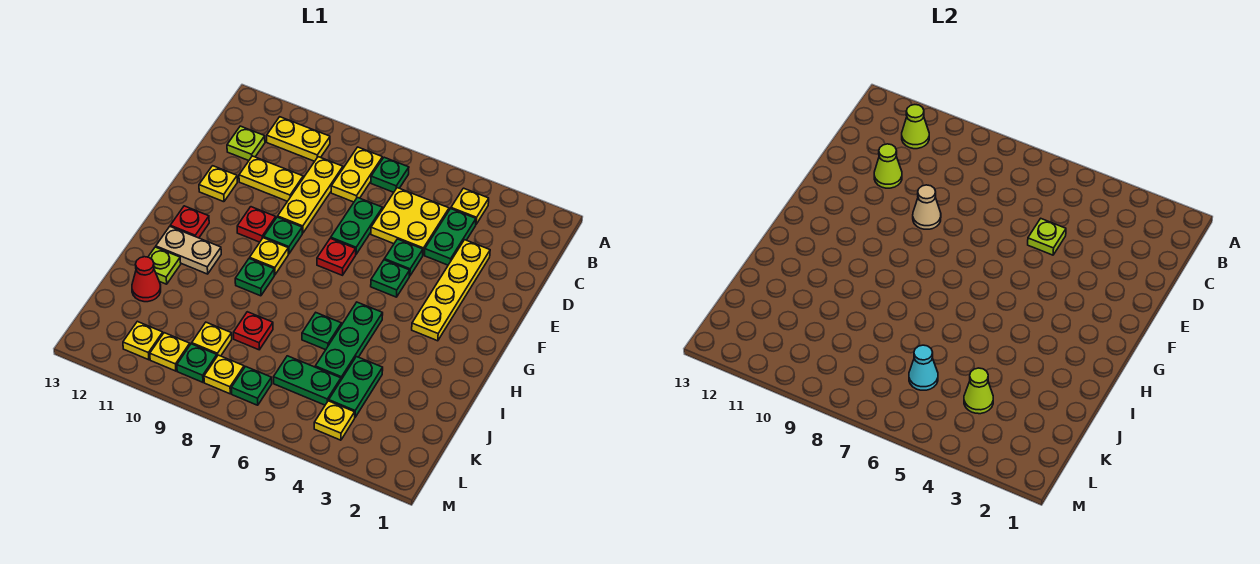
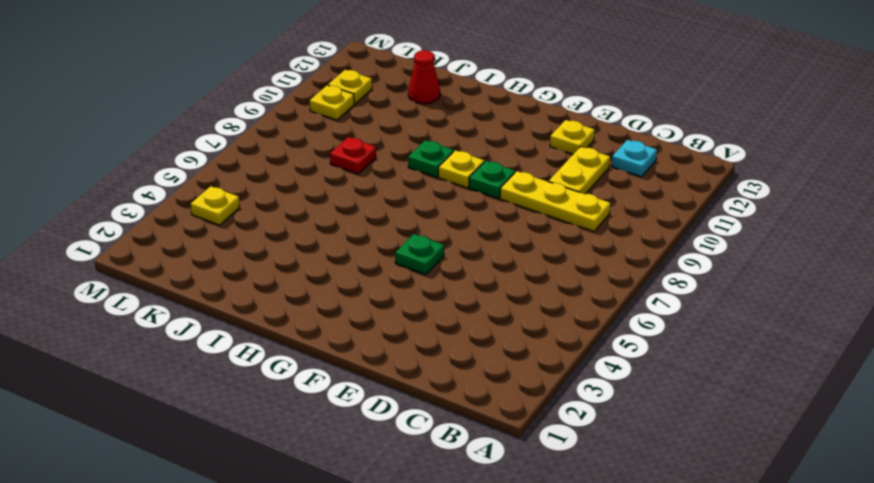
cyan plate C12 level 1 -> lime plate C12 level 1
none -> yellow plate B4 level 1
none -> green plate B7 level 1
none -> yellow plate B8:C8 level 1
none -> yellow plate B10:B11 level 1

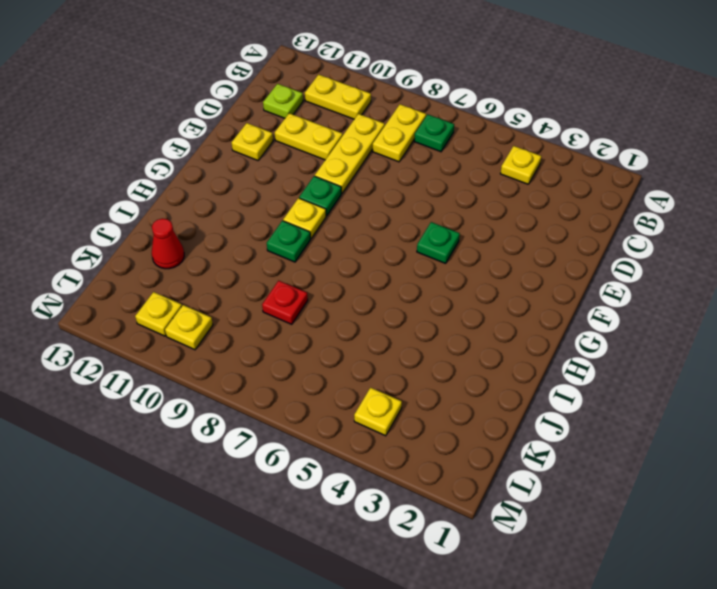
none -> green plate C4:D4 level 1
none -> yellow plate C5:D6 level 1
none -> yellow plate D3:G3 level 1
none -> green plate D7:E7 level 1

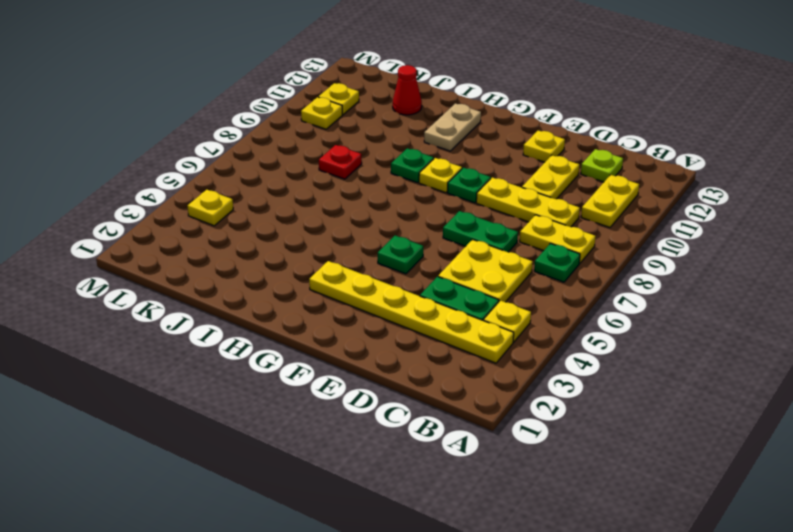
yellow plate B3:G3 level 1 -> yellow plate D3:G3 level 1
none -> green plate E5 level 1
none -> red plate F7 level 1
none -> red plate F10 level 1
none -> red plate G12 level 1

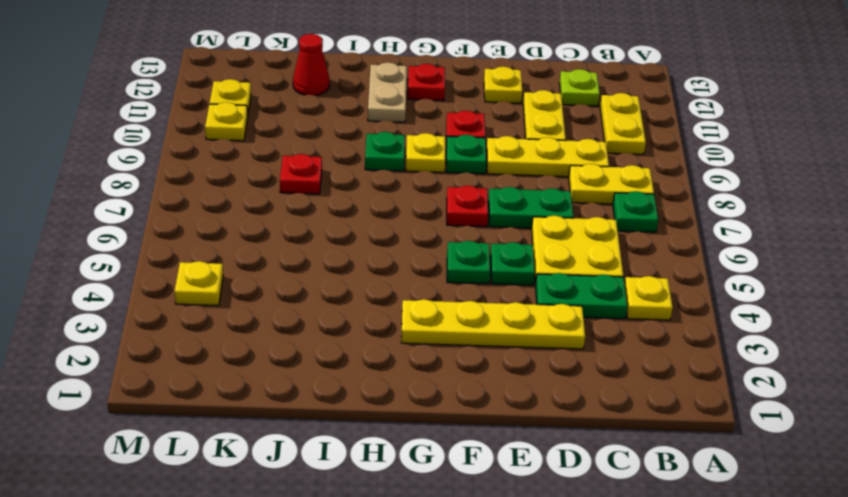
none -> green plate H5:J5 level 1
none -> green plate I6 level 1
none -> lime plate I12 level 1
none -> green plate J4:K4 level 1

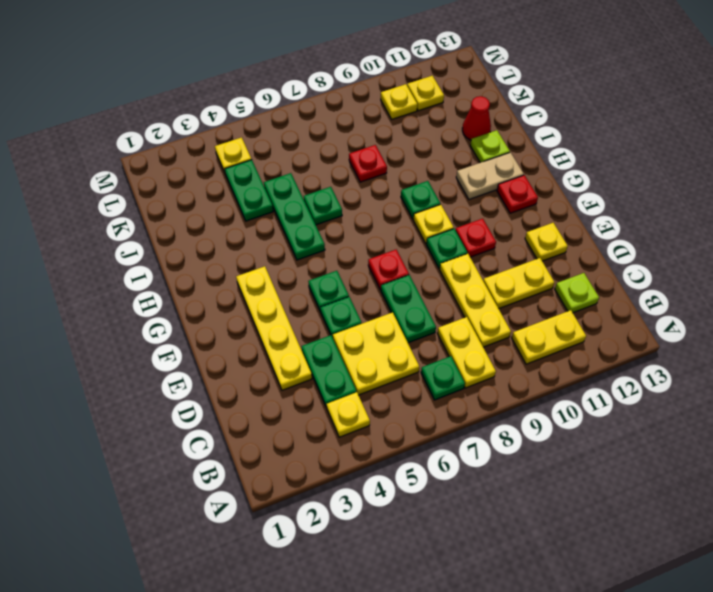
none -> green plate K5:K6 level 1
none -> yellow plate K9 level 1
none -> green plate L7 level 1
none -> yellow plate L8 level 1

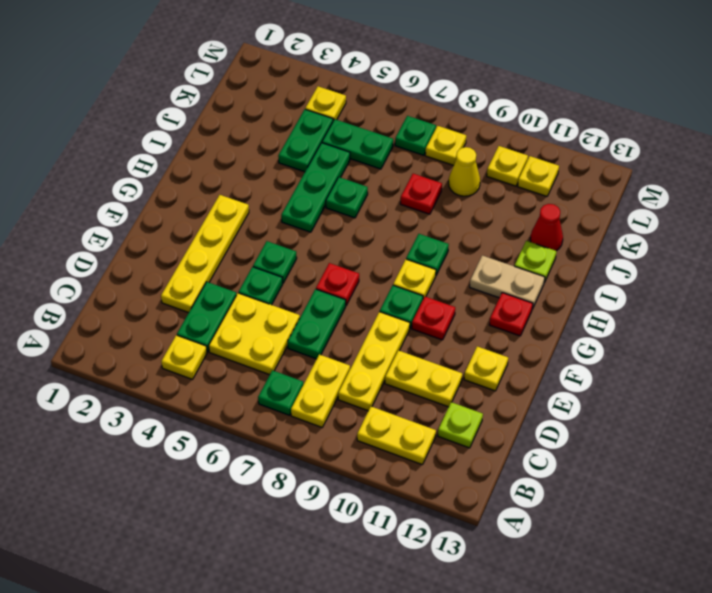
yellow cone K9 level 1 -> yellow plate K9 level 1
none -> green plate L9 level 1
none -> lime cone B11 level 2
none -> lime plate D5 level 2
none -> lime cone D11 level 2

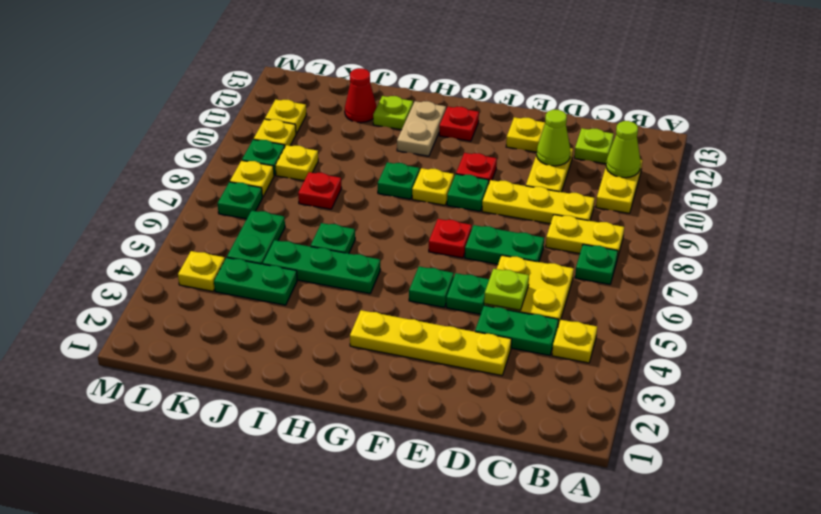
none -> tan cone E9 level 2
none -> lime cone K4 level 2
none -> cyan cone K6 level 2

